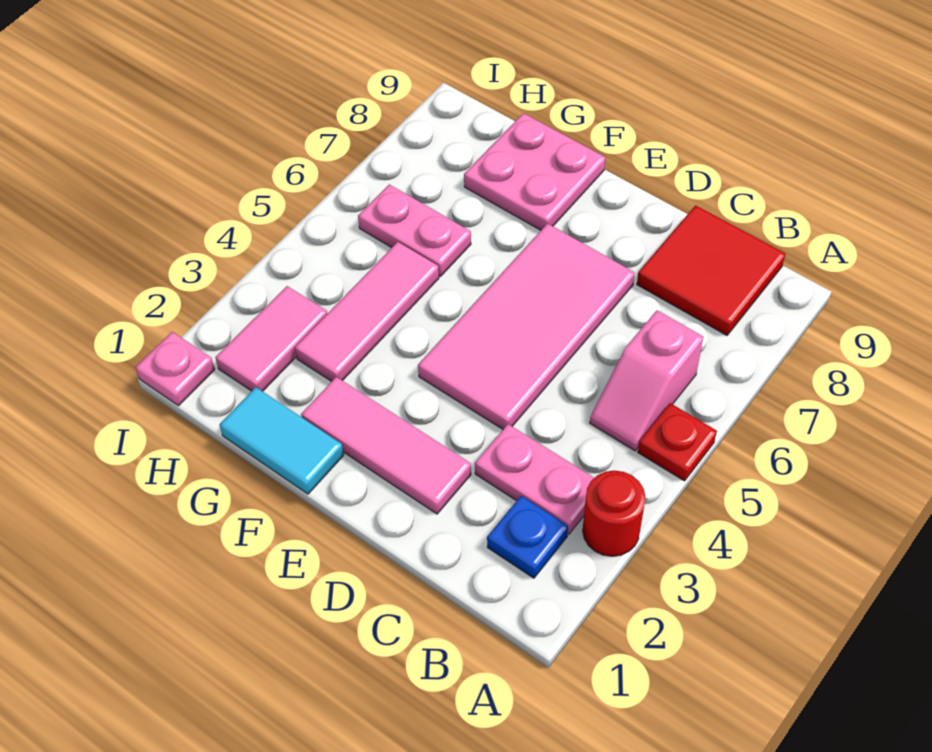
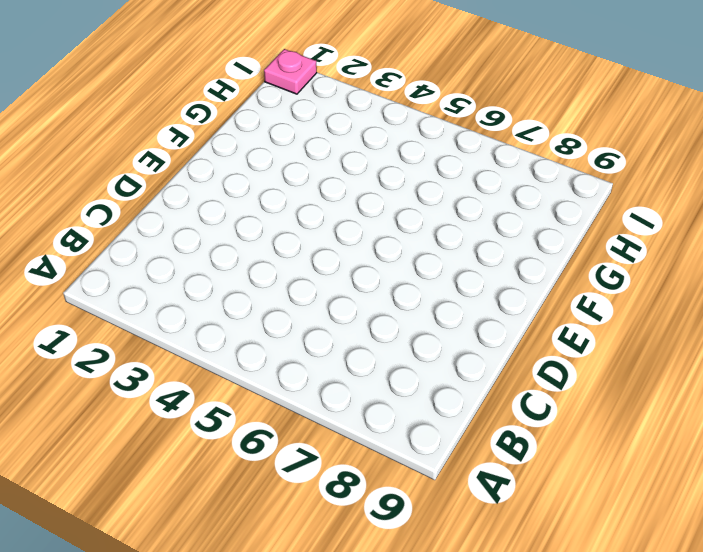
none -> red round brick A3 level 1
none -> red plate A5 level 1
none -> blue plate B2 level 1

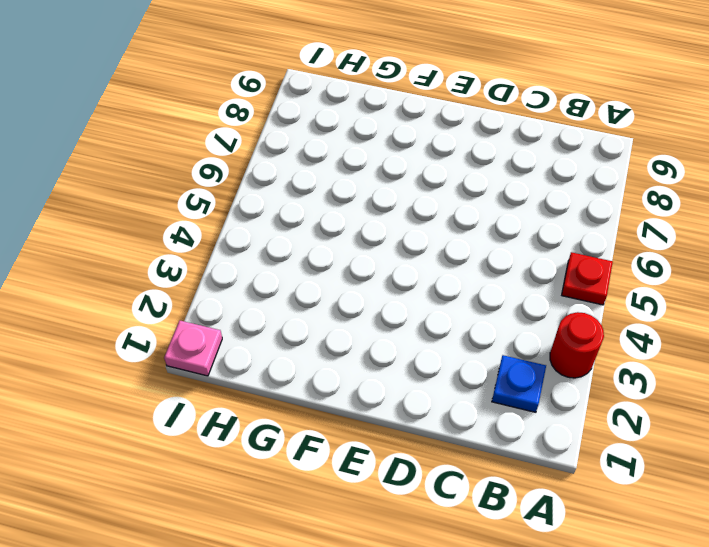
none -> pink plate B3:C3 level 1
none -> pink slope B5:B6 level 1 top 6
none -> red tile B8:C9 level 1

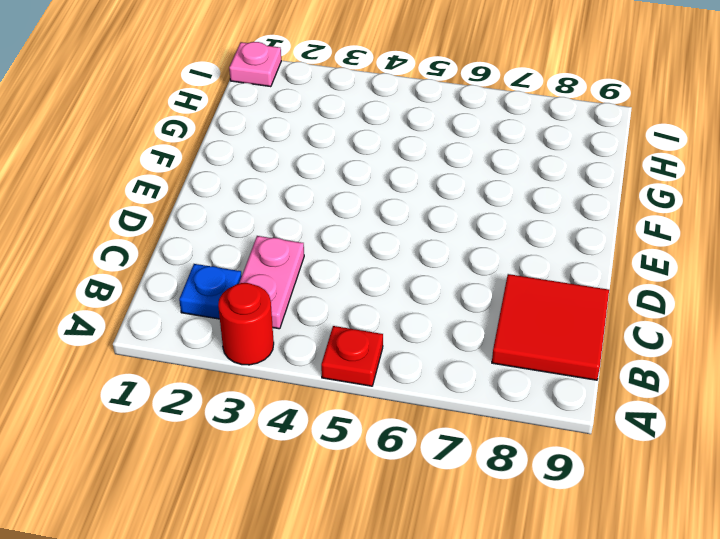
none -> pink slope B5:B6 level 1 top 6
none -> pink tile D2:F2 level 1
none -> pink tile D4:E7 level 1

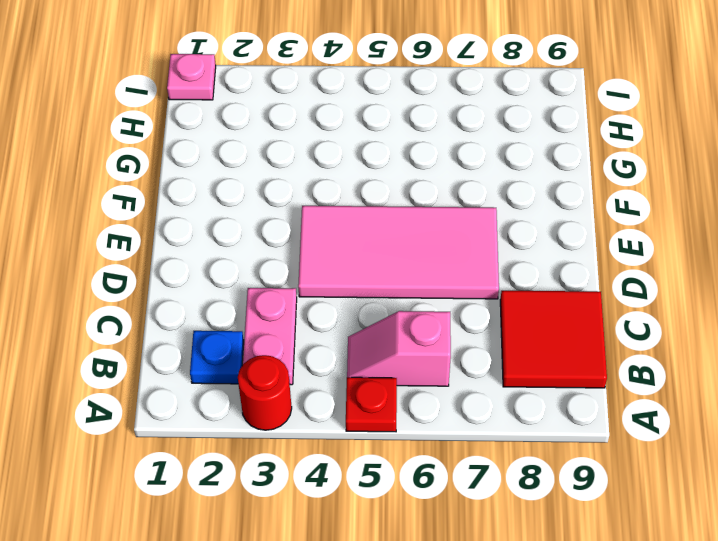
none -> pink tile D2:F2 level 1
none -> cyan tile F1:G1 level 1
none -> pink plate F8:G9 level 1

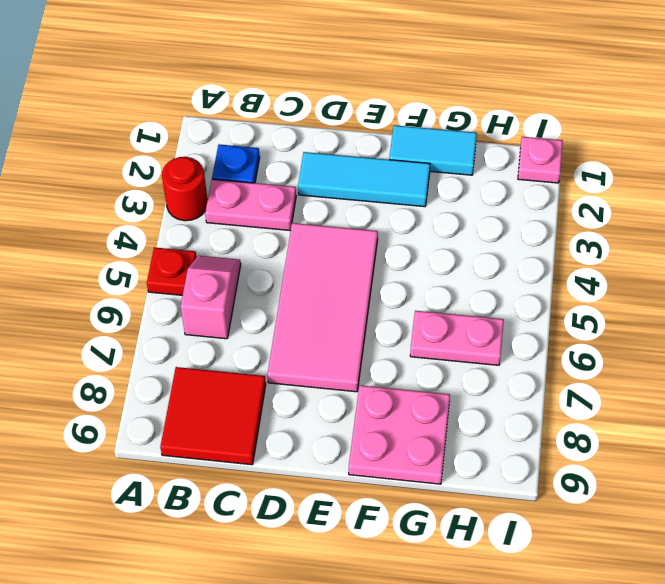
cyan tile D2:F2 level 1 -> pink tile D2:F2 level 1
none -> pink tile G3:G5 level 1
none -> pink tile H2:H3 level 1

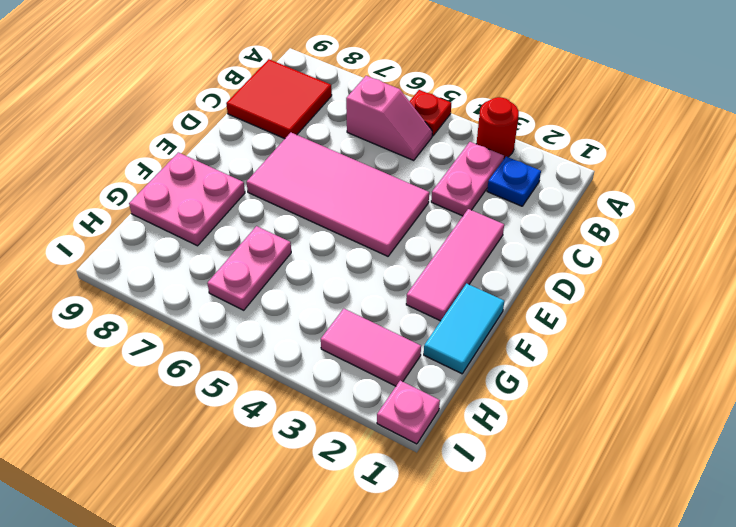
none -> pink tile G3:G5 level 1

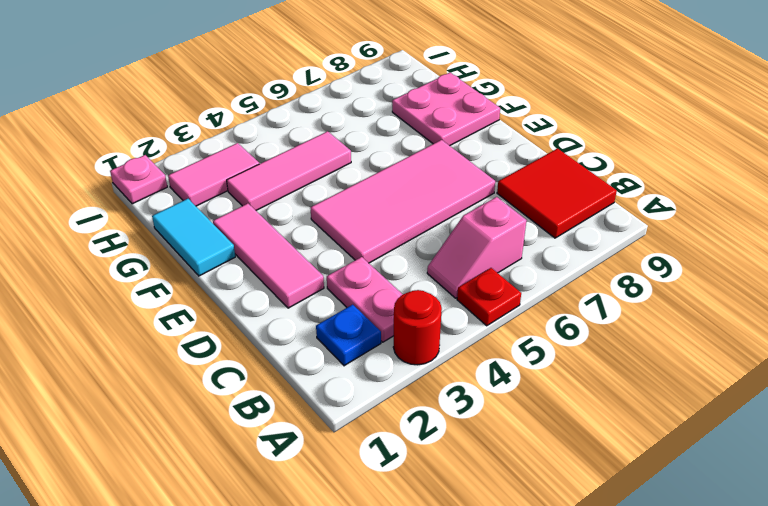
none -> pink plate G6:H6 level 1

